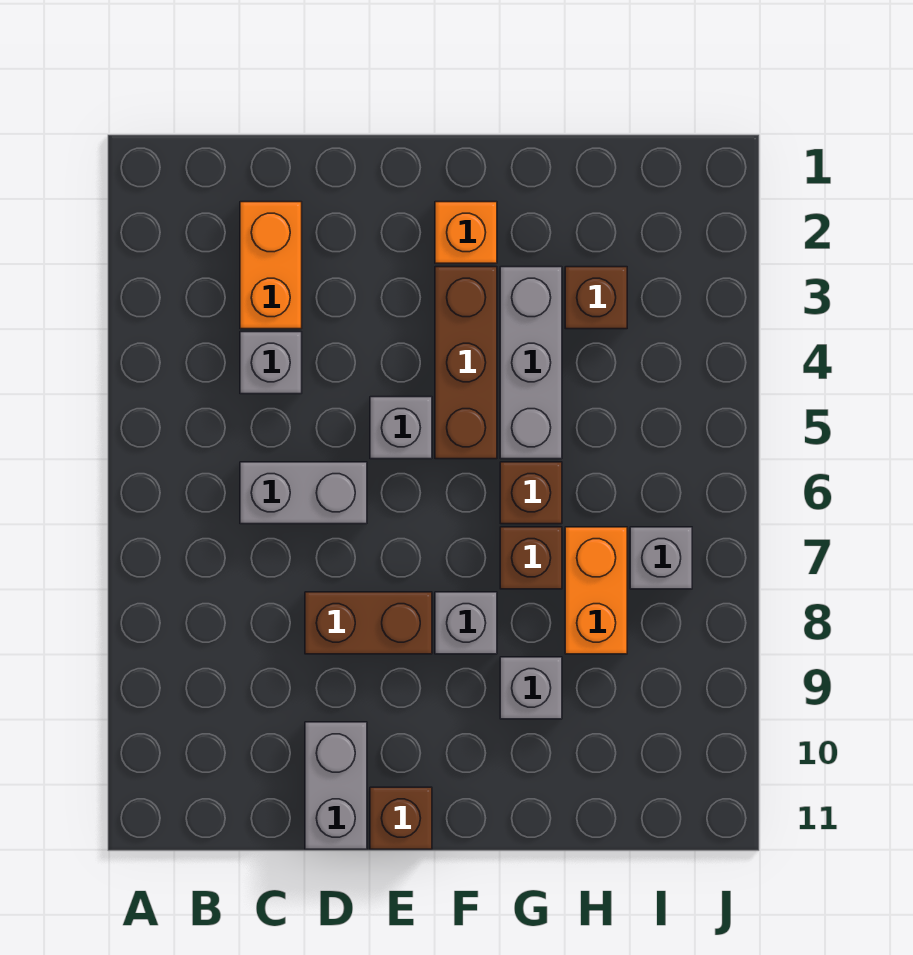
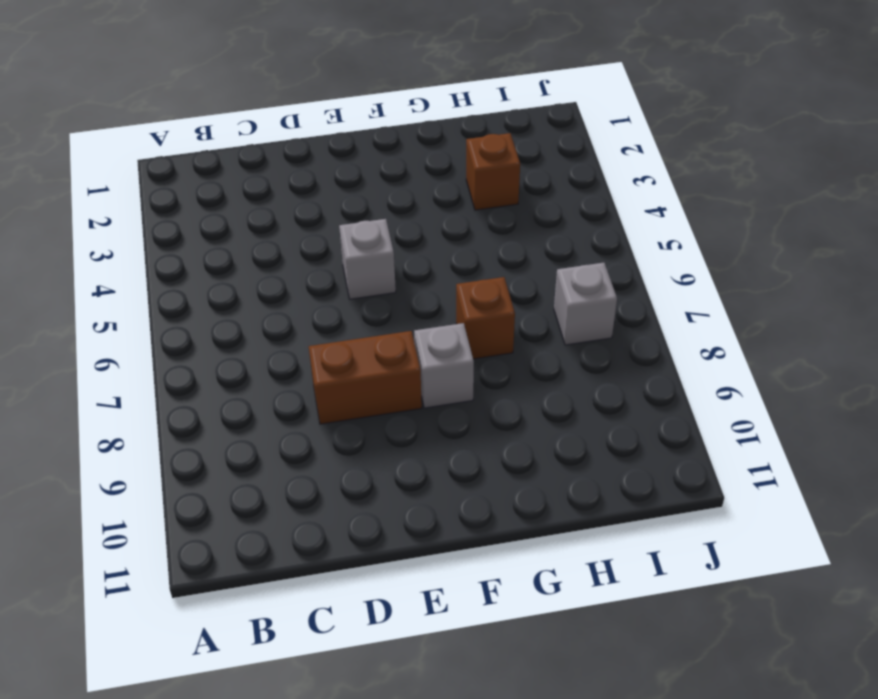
none -> orange brick C2:C3 level 1
none -> grey brick C4 level 1
none -> grey brick C6:D6 level 1

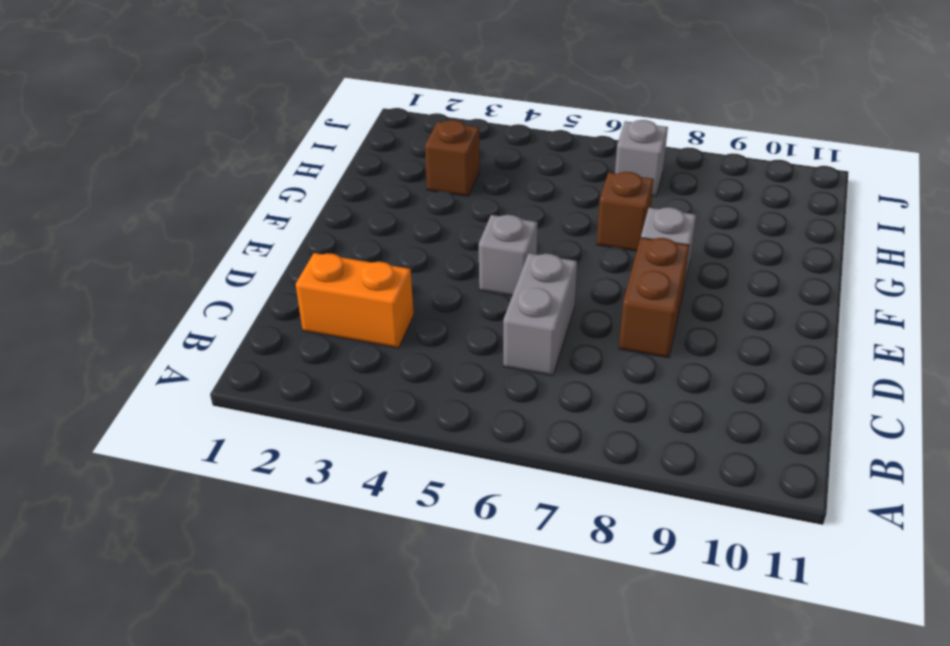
none -> grey brick C4 level 1
none -> grey brick D10:D11 level 1
none -> brown brick E11 level 1

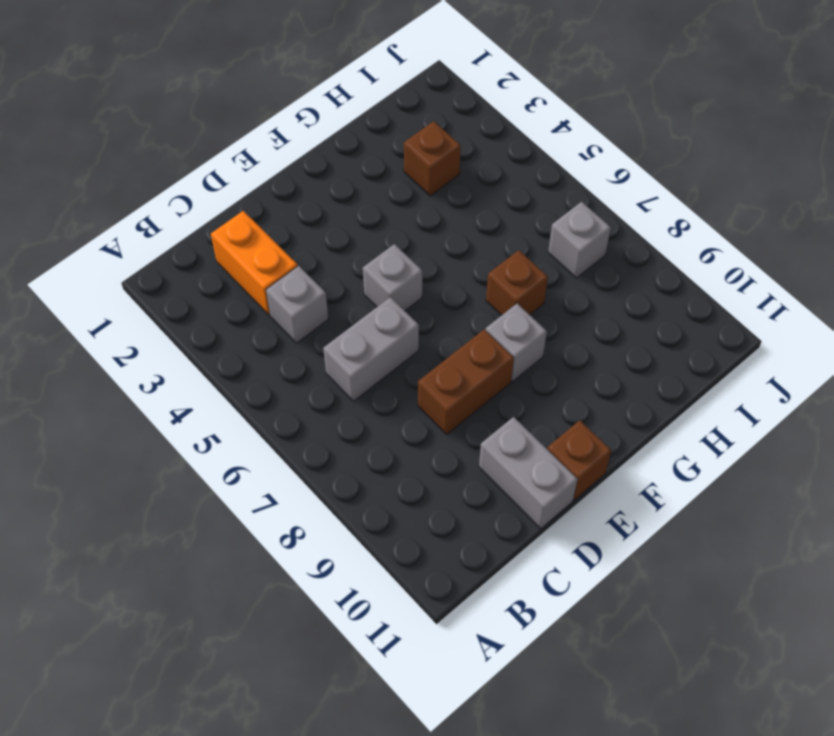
none -> orange brick F2 level 1
none -> brown brick F3:F5 level 1
none -> grey brick G3:G5 level 1

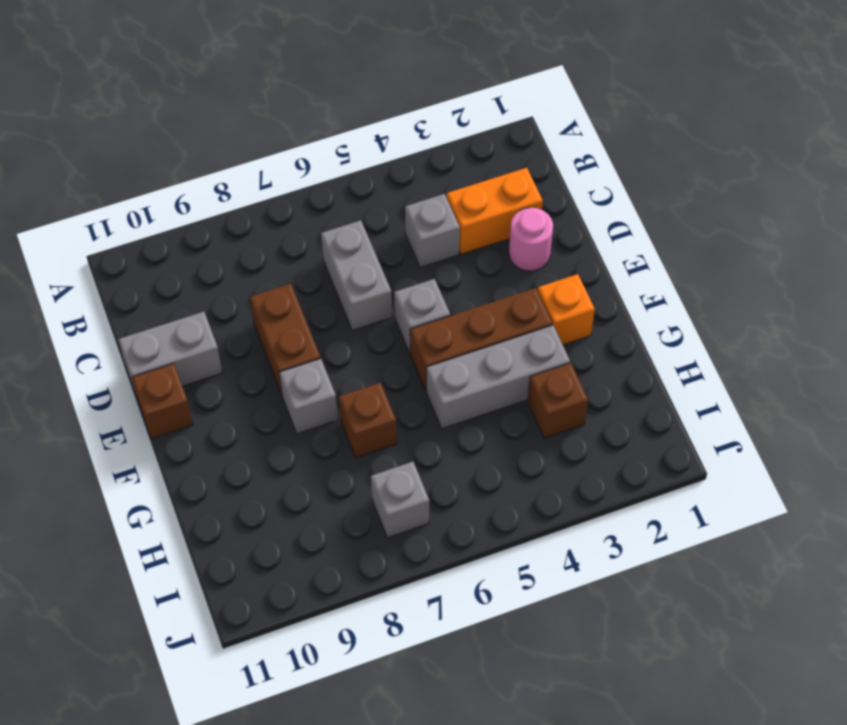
pink round brick D2 level 1 -> none
none -> brown brick G6 level 1
none -> grey brick G9 level 1
none -> orange brick H7:H8 level 1

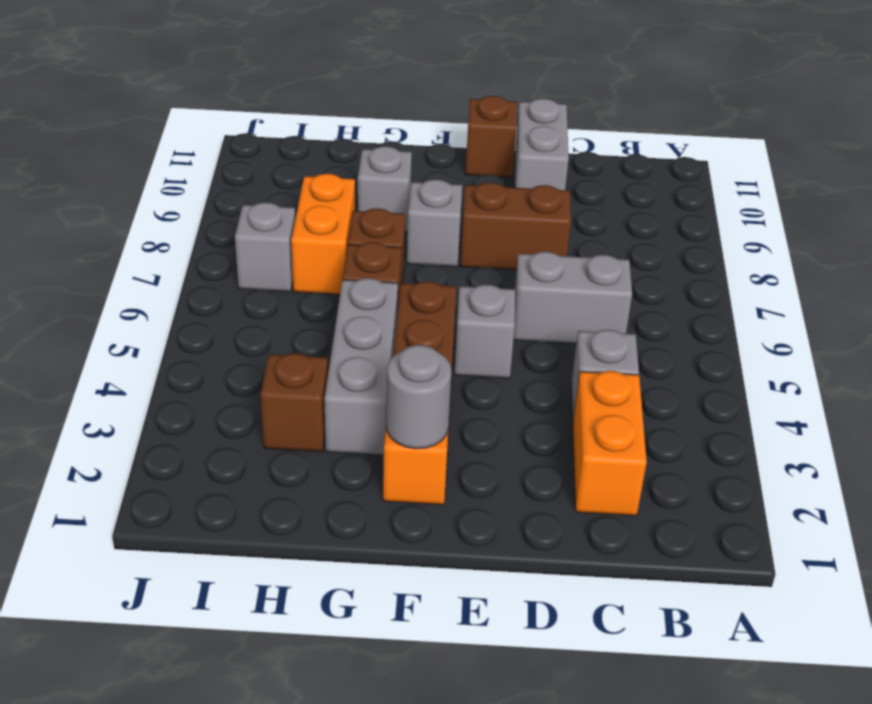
grey round brick F2 level 2 -> none

